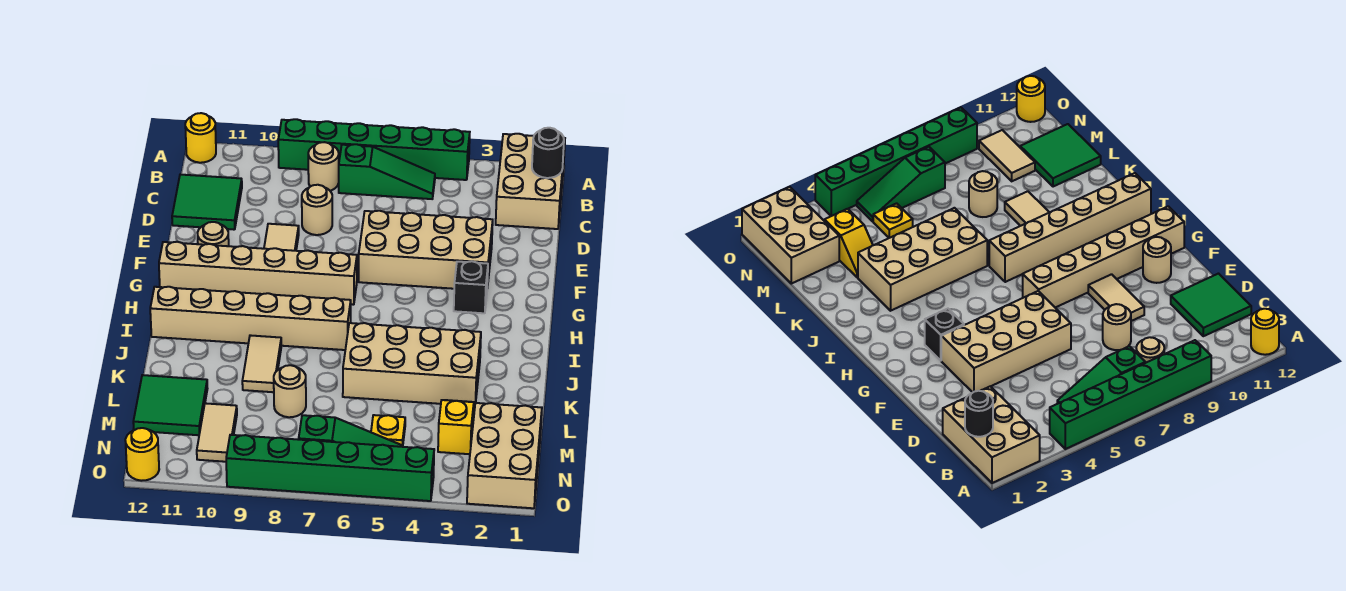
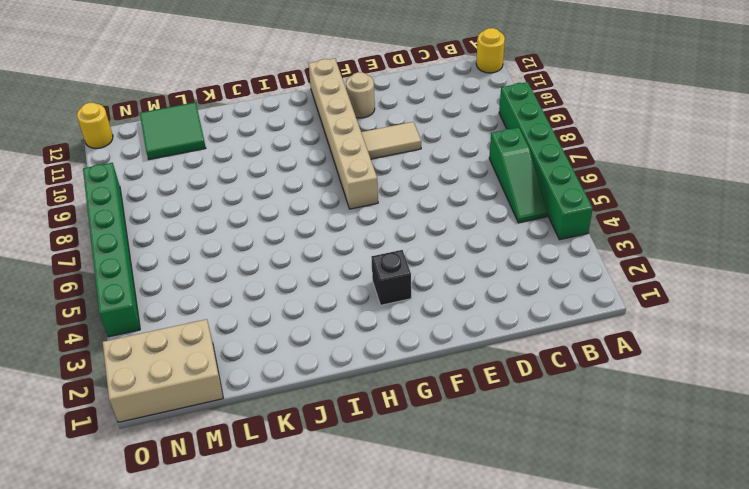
none -> tan brick A1:C2 level 1
none -> tan round brick B8 level 1
none -> green tile C11:D12 level 1

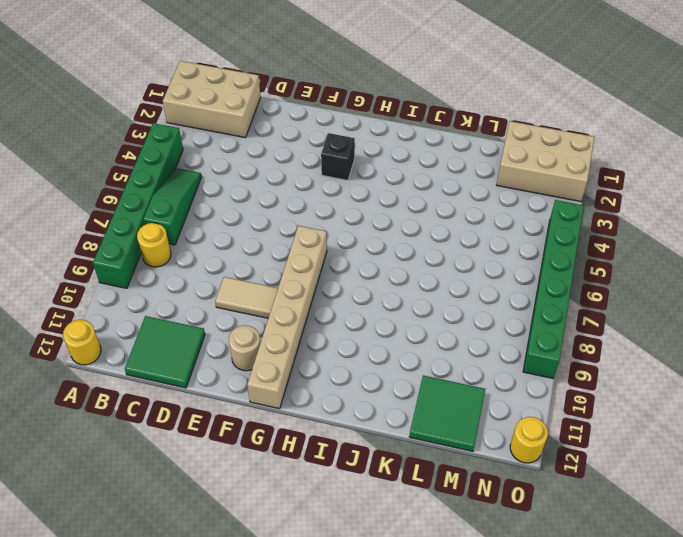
yellow round brick B8 level 1 -> tan round brick B8 level 1
none -> tan round brick D8 level 1
none -> tan brick E3:F6 level 1
none -> tan brick I7:I12 level 1

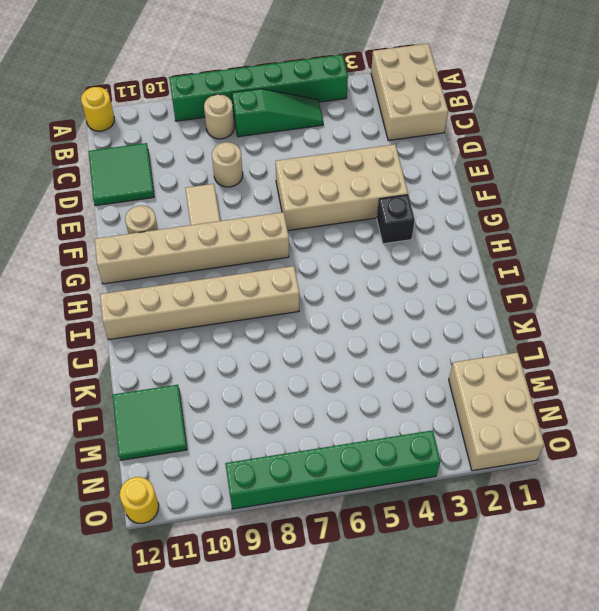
none -> tan brick J3:K6 level 1
none -> tan tile J9:K9 level 1
none -> yellow slope L3:M3 level 1 top M

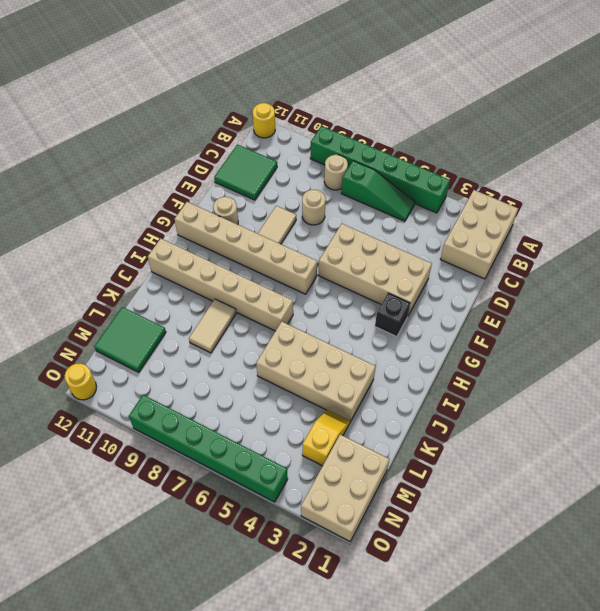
none -> tan round brick L8 level 1
none -> yellow plate M5 level 1
none -> tan tile M10:N10 level 1

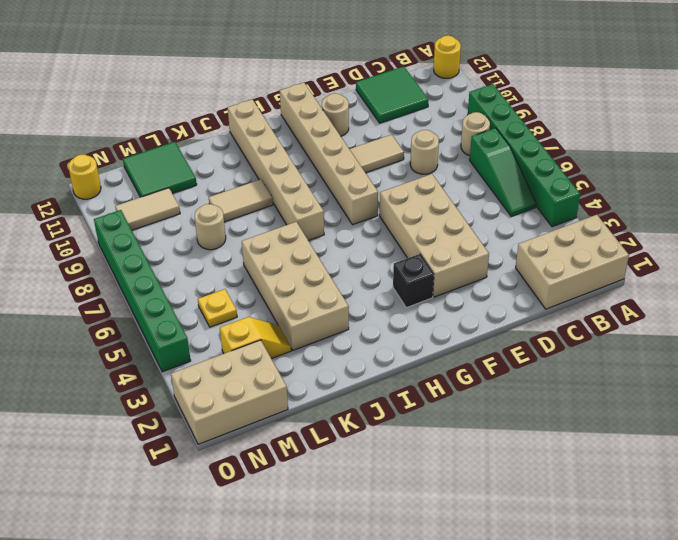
none -> green slope N5:N7 level 1 top 7
none -> black round brick B1 level 2

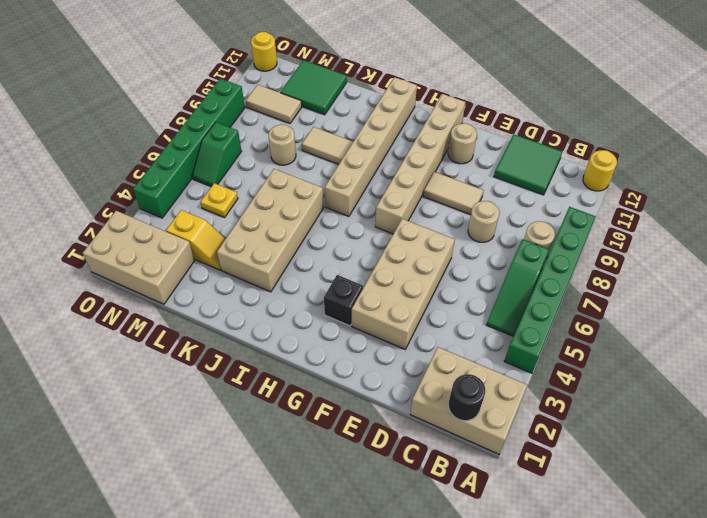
green slope N6:N7 level 1 top 7 -> green slope N5:N7 level 1 top 7

